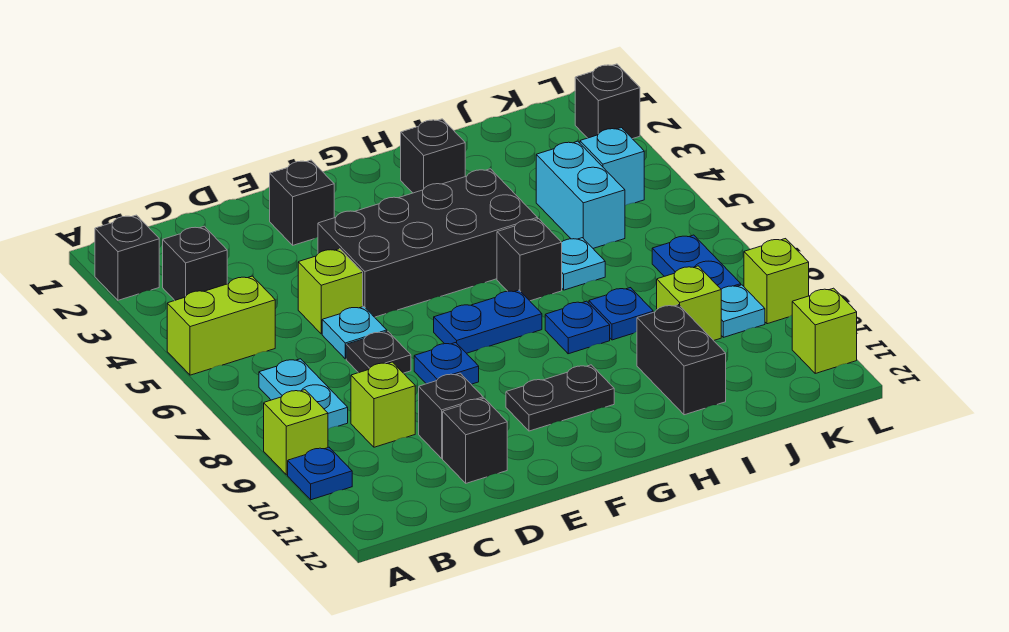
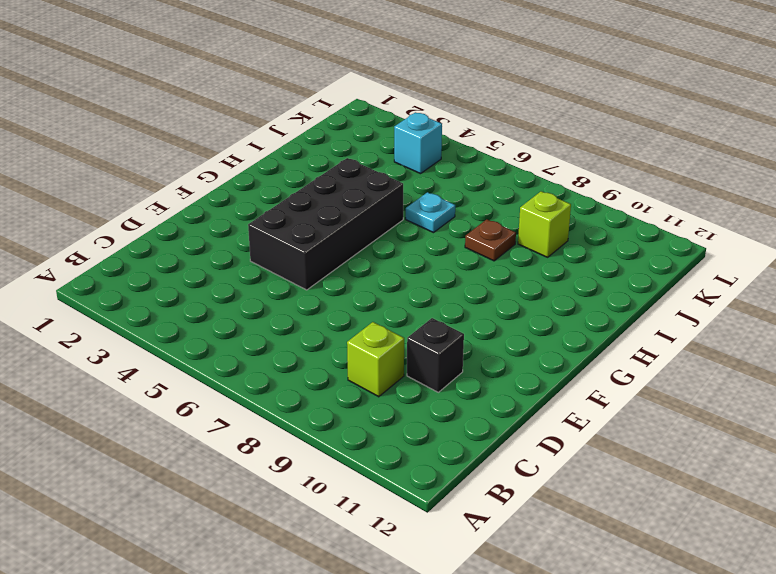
brown plate I8 level 1 -> blue plate I8 level 1
none -> black brick A2 level 1
none -> lime brick A5:B5 level 1
none -> lime brick A9 level 1
none -> blue plate A10 level 1

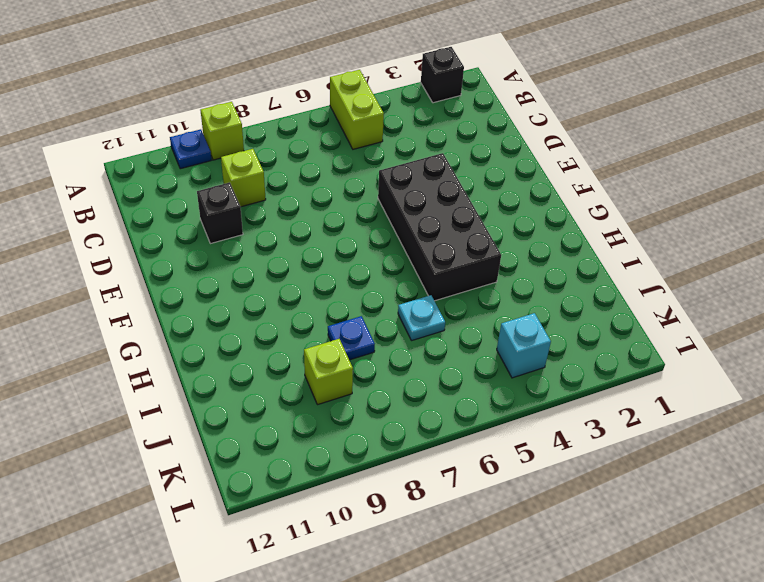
none -> black brick B3 level 1
none -> cyan plate B7:B8 level 1
none -> lime brick D5 level 1
none -> cyan plate D6 level 1

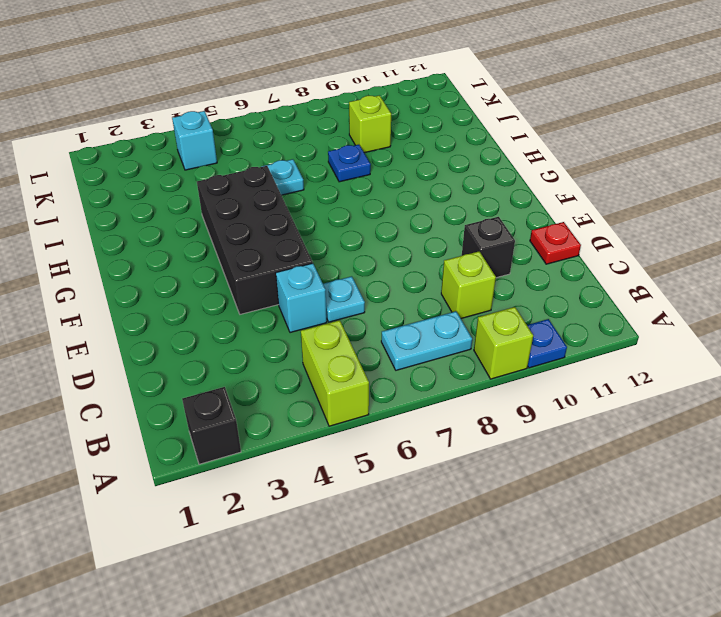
cyan brick D5 level 1 -> lime brick D5 level 1
red plate D12 level 1 -> none
none -> black brick B3 level 1
none -> black plate D7 level 1
none -> black brick D11 level 1
none -> black brick E2 level 1

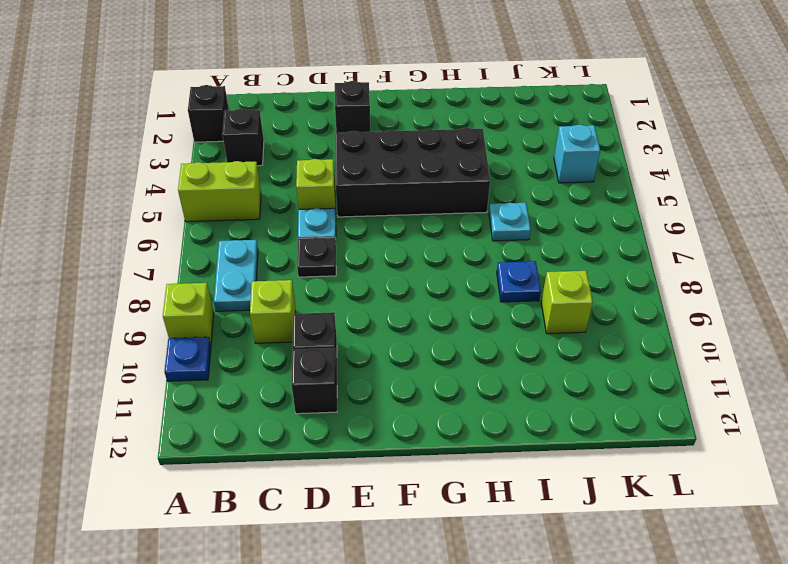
none -> blue plate E8 level 1
none -> blue plate F7:G7 level 1
none -> black plate F10:G10 level 1
none -> black brick H2 level 1

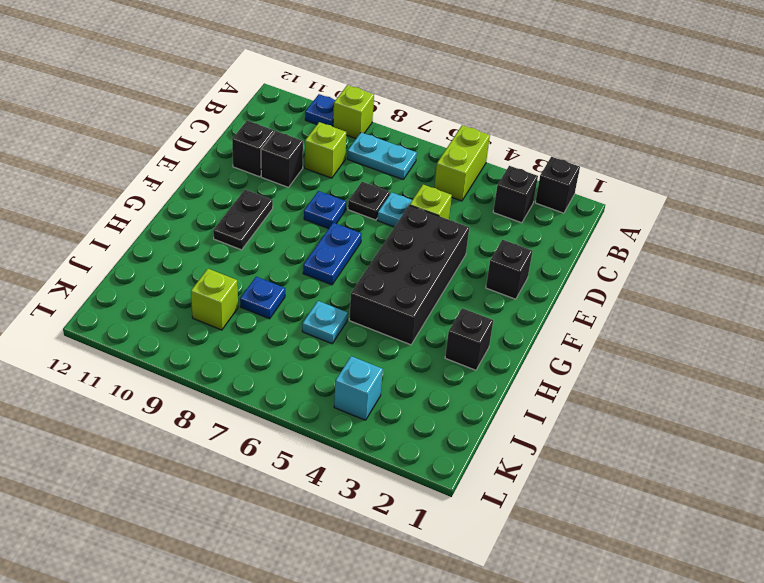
none -> black brick H6 level 1
none -> blue plate H8 level 1
none -> black brick I10:I11 level 1
none -> cyan brick J4:J5 level 1

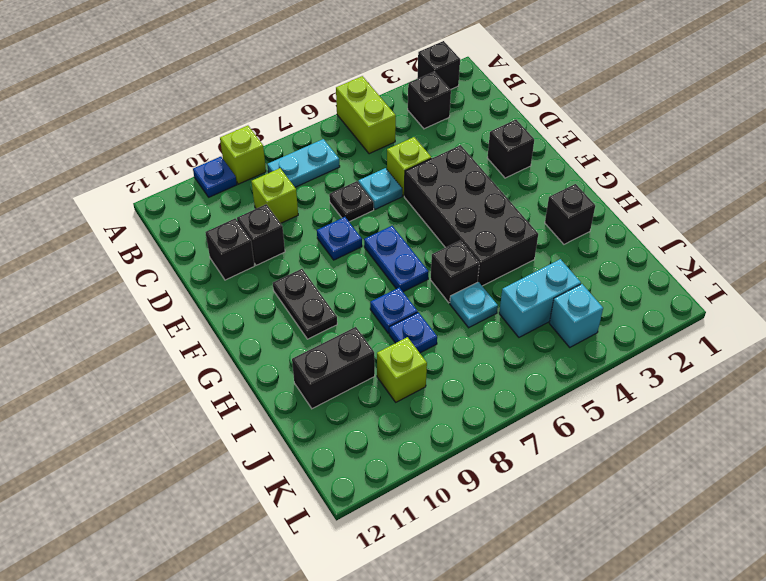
none -> blue plate K7:K8 level 1
none -> cyan plate K9 level 1
none -> black brick L2 level 1
none -> lime brick L9 level 1

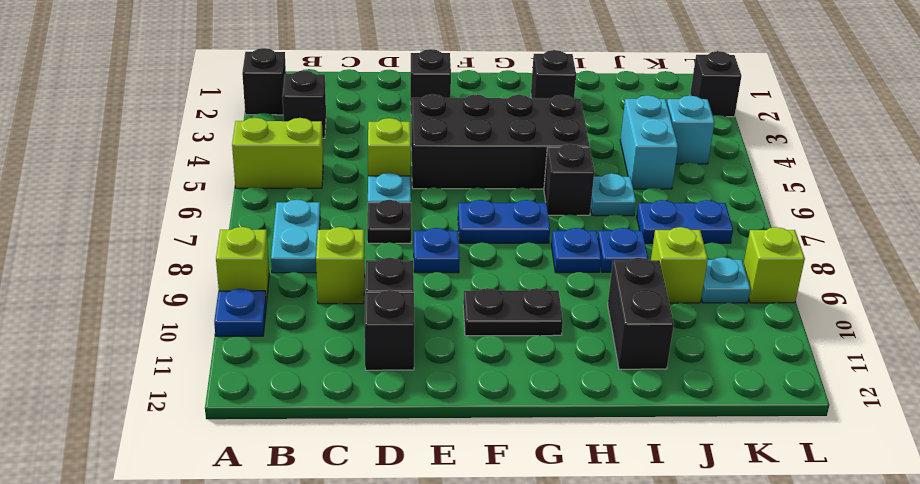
blue plate J7:K7 level 1 -> blue plate K7:K8 level 1
none -> lime brick L11 level 1

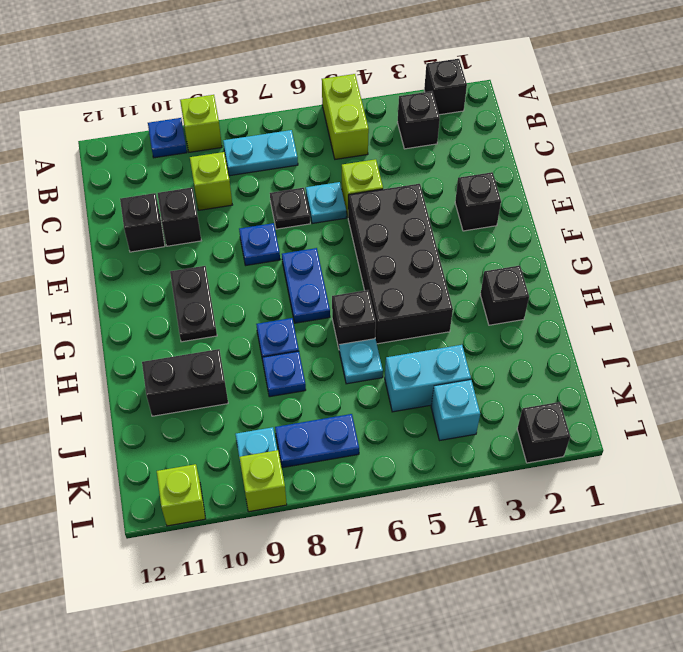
none -> lime brick J9 level 1

